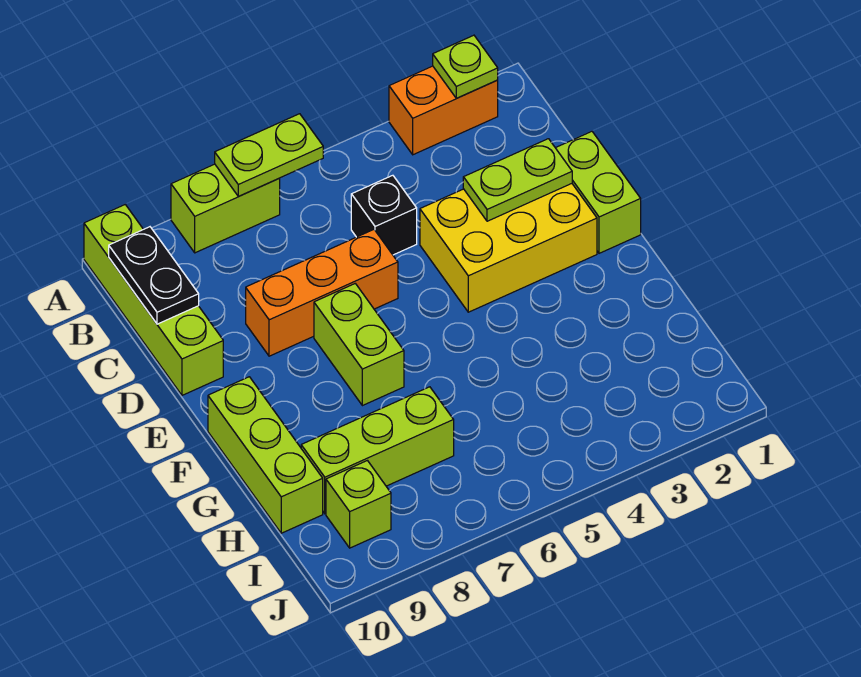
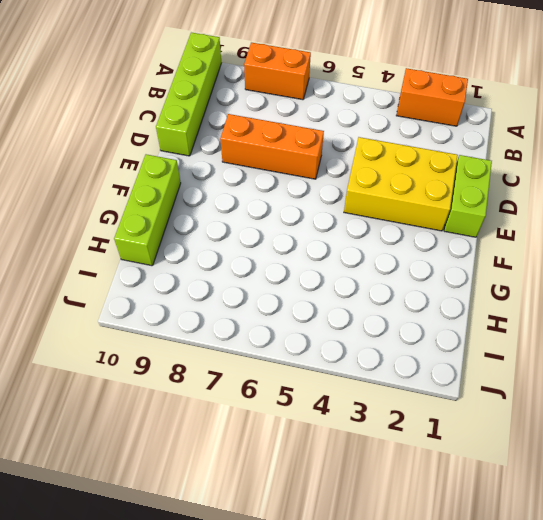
orange brick A7:A8 level 1 -> lime brick A7:A8 level 1
none -> black brick C5 level 1
none -> lime brick E7:F7 level 1
none -> lime brick H7:H9 level 1

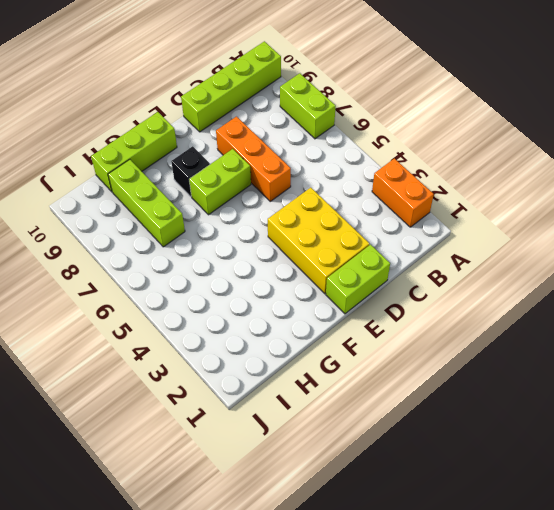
black brick F8 level 1 -> black brick C5 level 1
none -> lime brick I9 level 1
none -> lime plate A2 level 2
none -> lime plate A6:A7 level 2

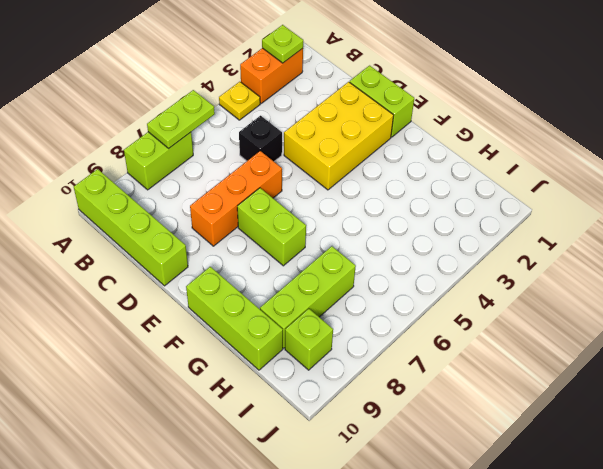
yellow plate A4 level 1 -> none
none -> black plate B10:C10 level 2
none -> lime plate D2:D3 level 2

